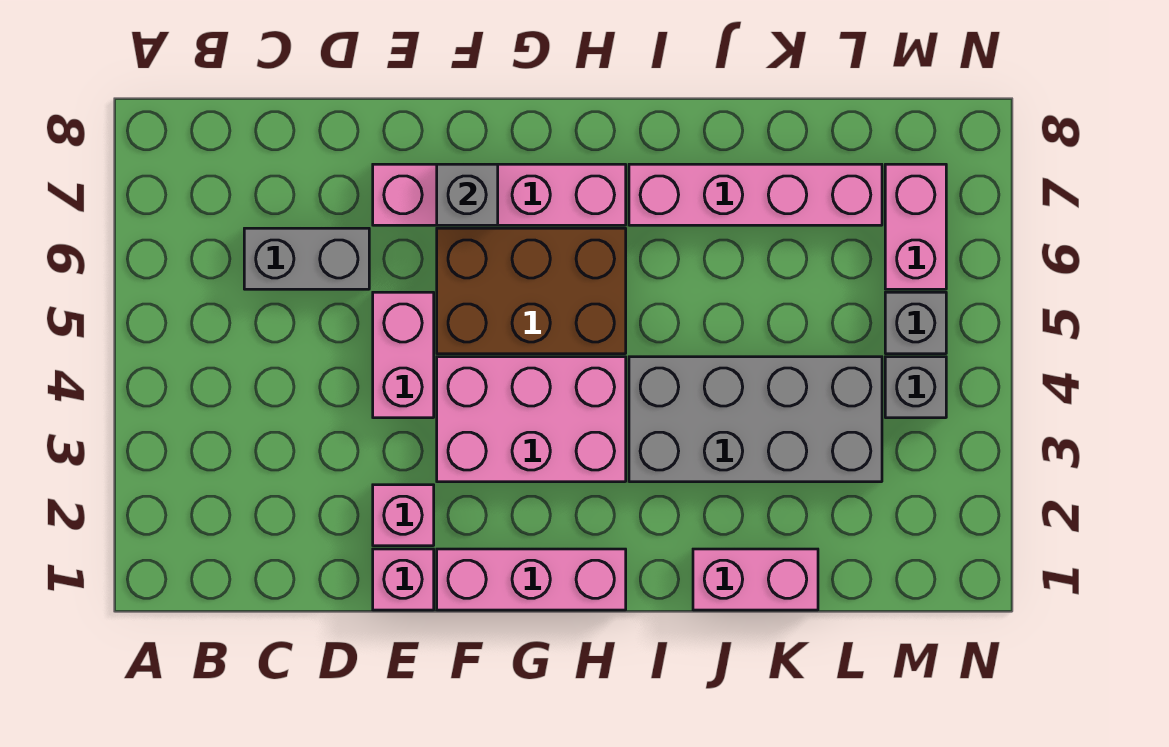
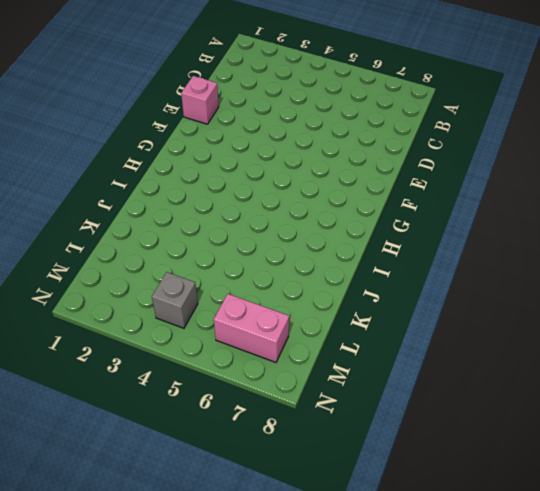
none -> grey brick C6:D6 level 1
none -> pink brick E2 level 1
none -> pink brick E4:E5 level 1

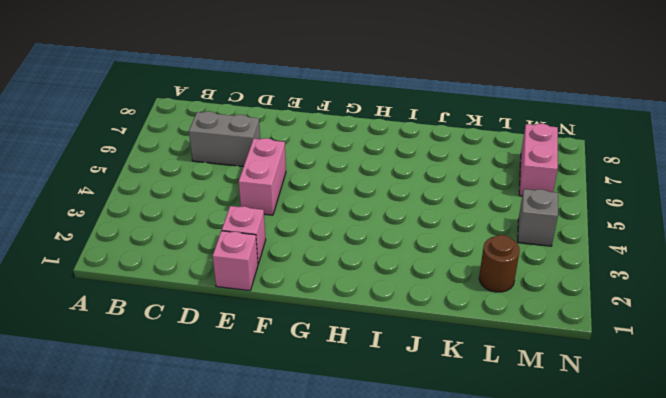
brown round brick L2 level 1 -> none
none -> pink brick E7:H7 level 1
none -> pink brick F1:H1 level 1
none -> pink brick F3:H4 level 1

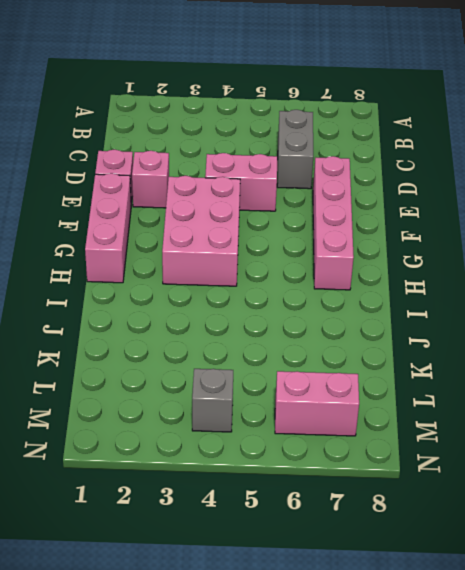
none -> brown brick F5:H6 level 1
none -> grey brick I3:L4 level 1
none -> pink brick I7:L7 level 1

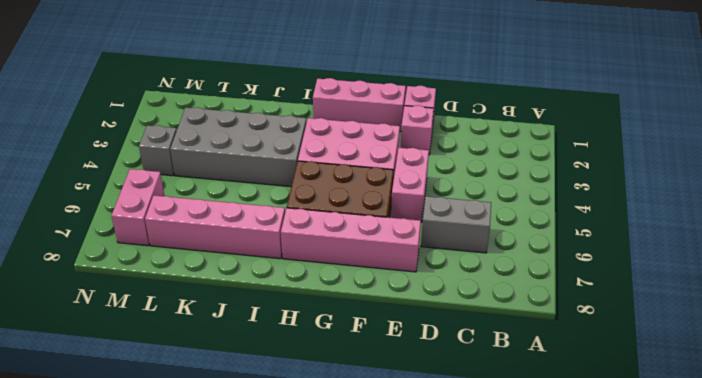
none -> pink brick J1:K1 level 1
none -> grey brick M5 level 1
none -> grey brick F7 level 2

